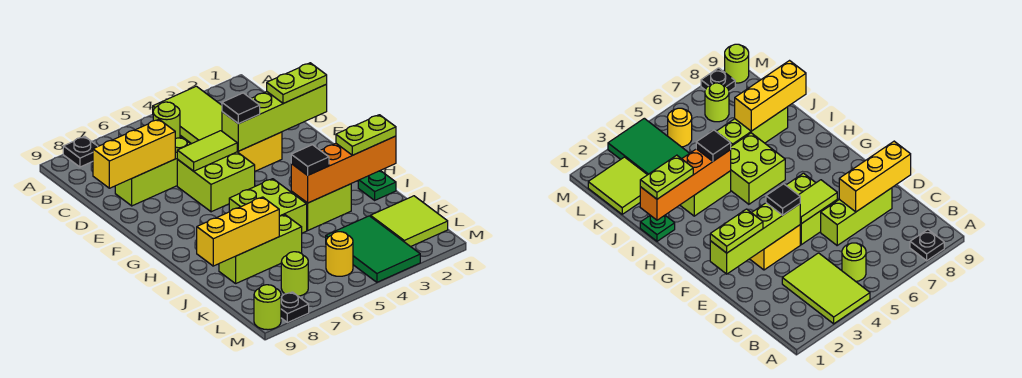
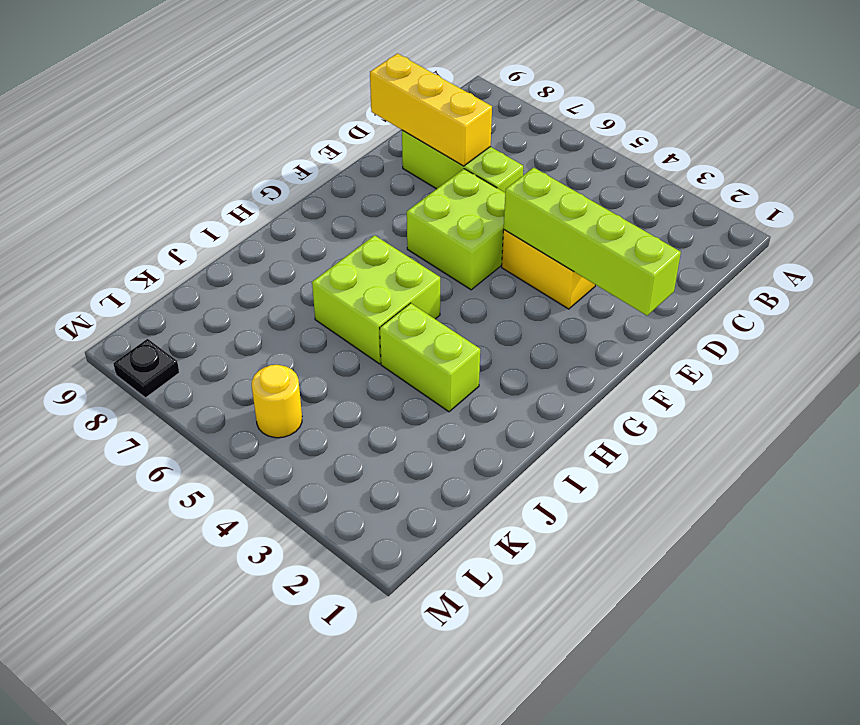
none -> lime tile A3:C4 level 1
none -> black plate A8 level 1
none -> lime round brick B5 level 1

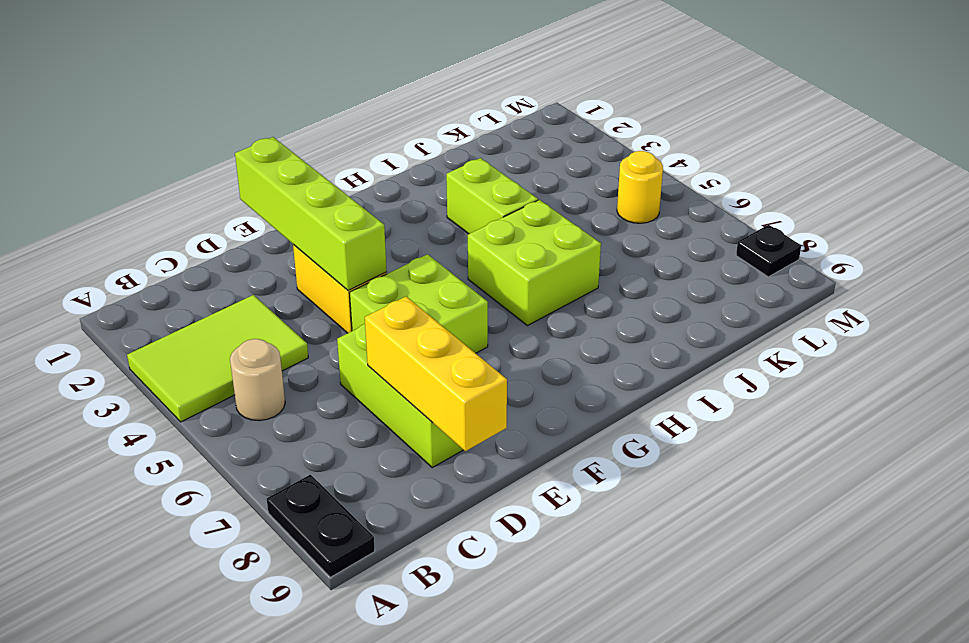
black plate A8:A9 level 1 -> black plate A8 level 1
tan round brick B5 level 1 -> lime round brick B5 level 1
none -> green plate I1 level 1
none -> lime brick J6:J8 level 1
none -> lime tile K1:L2 level 1

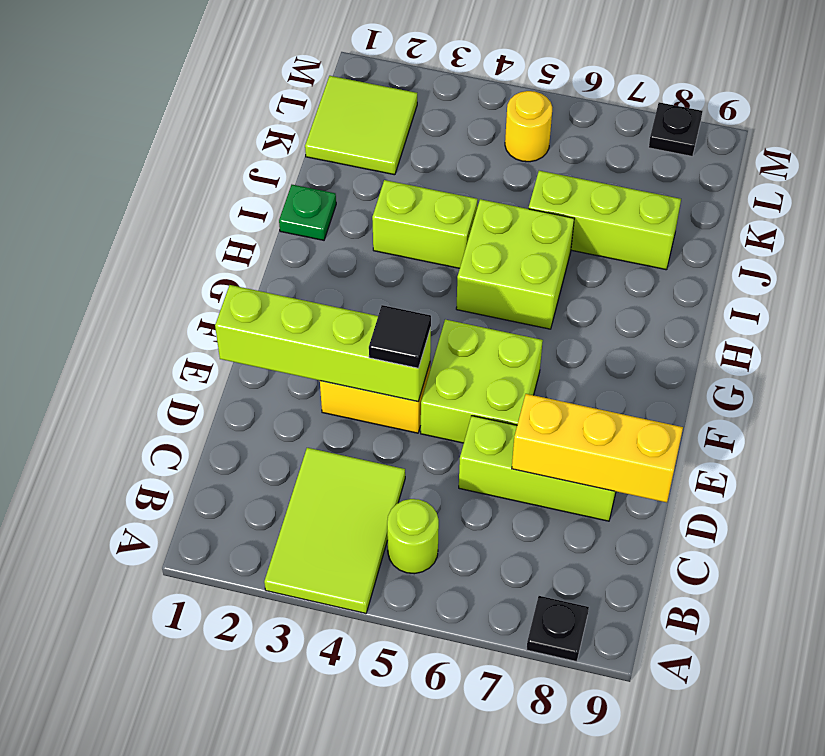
none -> green tile K3:M4 level 1
none -> lime round brick L7 level 1
none -> lime round brick M9 level 1

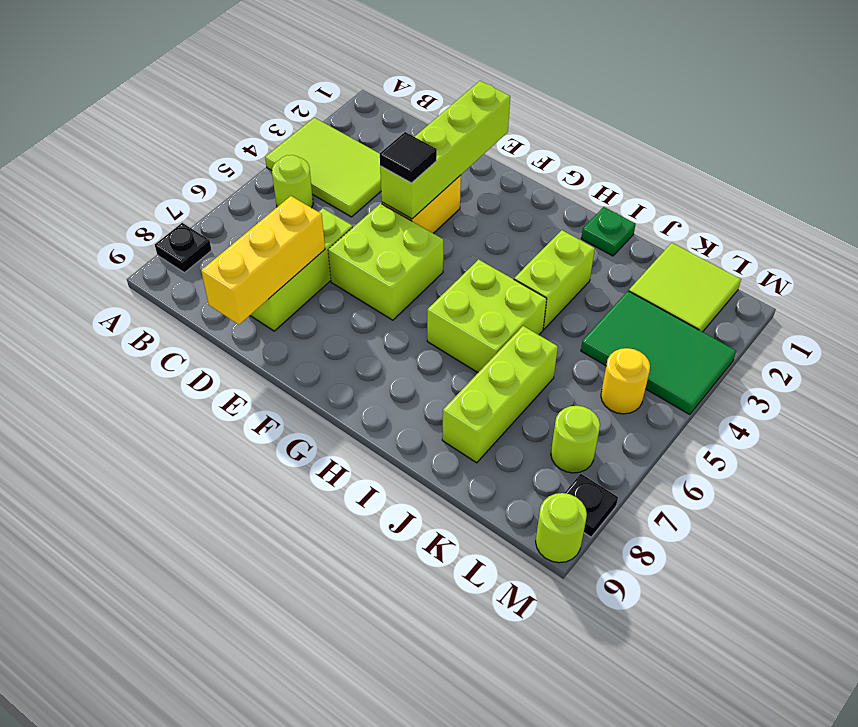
none -> lime tile E5:E6 level 2
none -> orange brick I1:I4 level 2
none -> yellow brick J7:J9 level 2

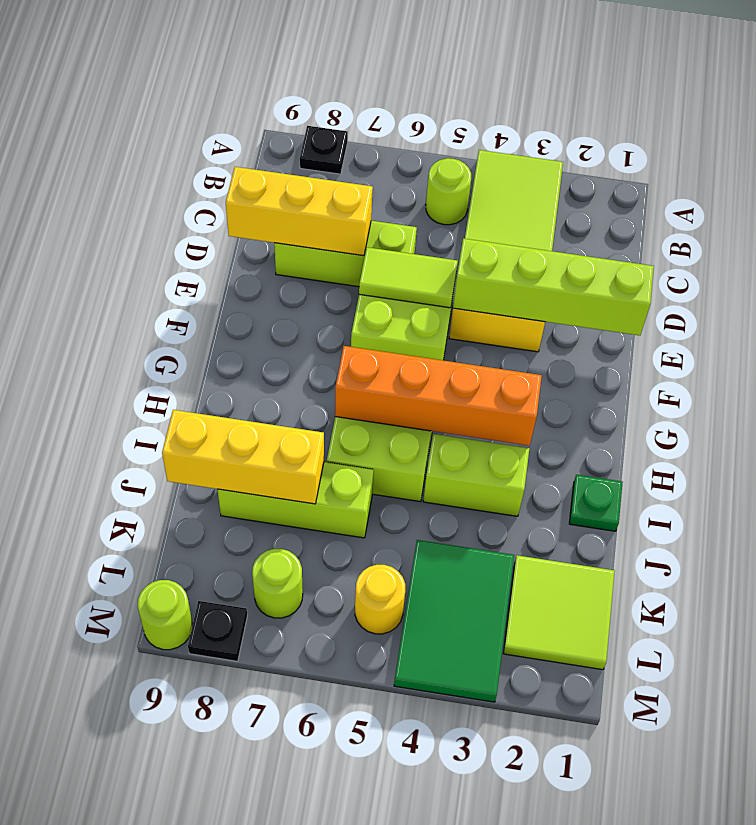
orange brick H3:H6 level 2 -> orange brick I1:I4 level 2
none -> lime plate E1:E2 level 3
none -> black tile E4 level 3
none -> lime plate I1:I2 level 3

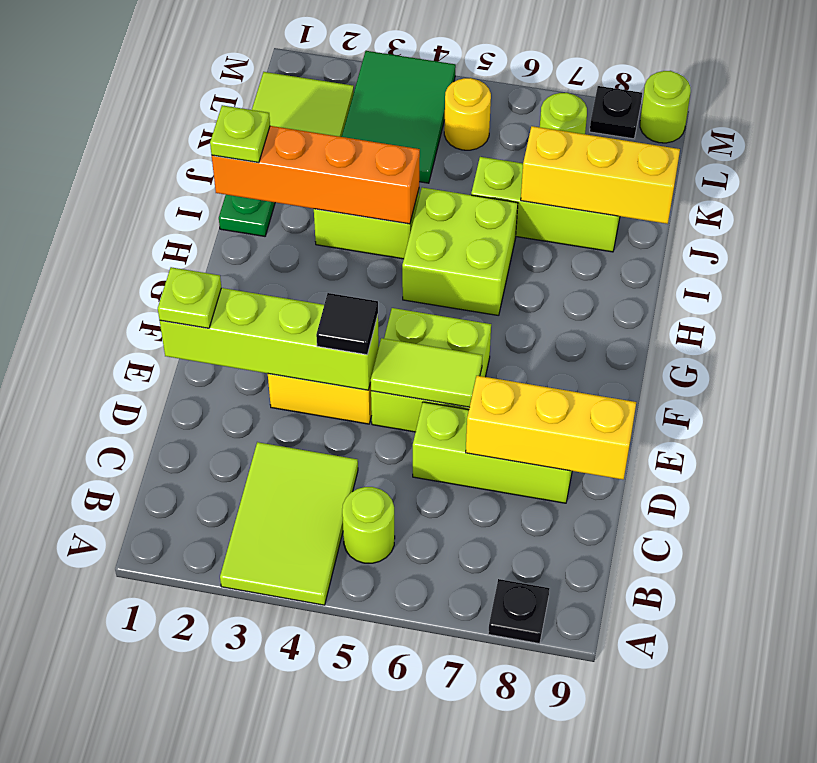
lime plate E1 level 3 -> lime plate E1:E2 level 3
lime plate I1 level 3 -> lime plate I1:I2 level 3
none -> black tile I4 level 3

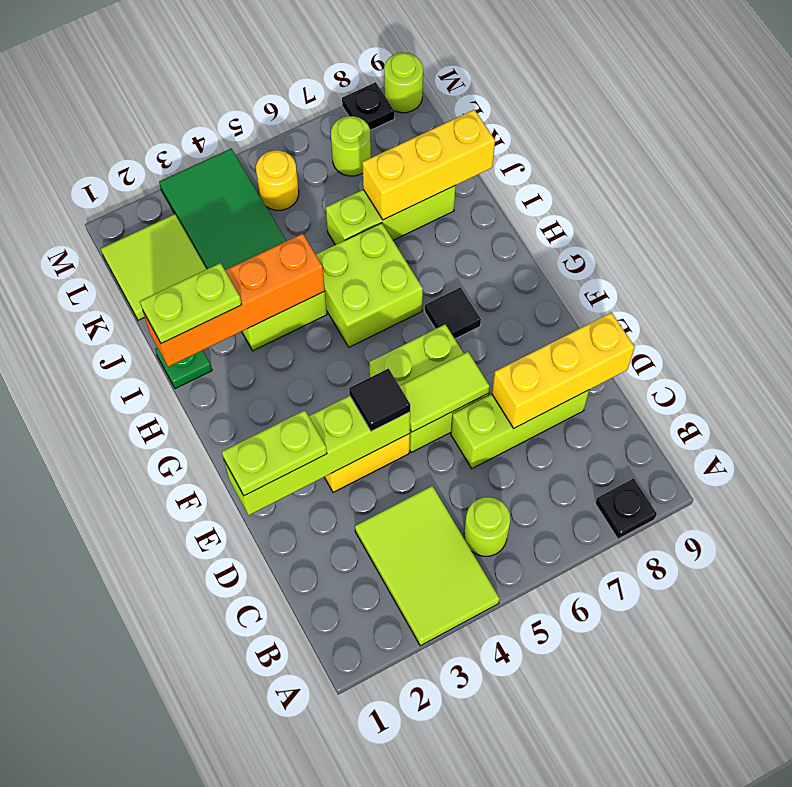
black tile G7 level 1 -> black tile I4 level 3

